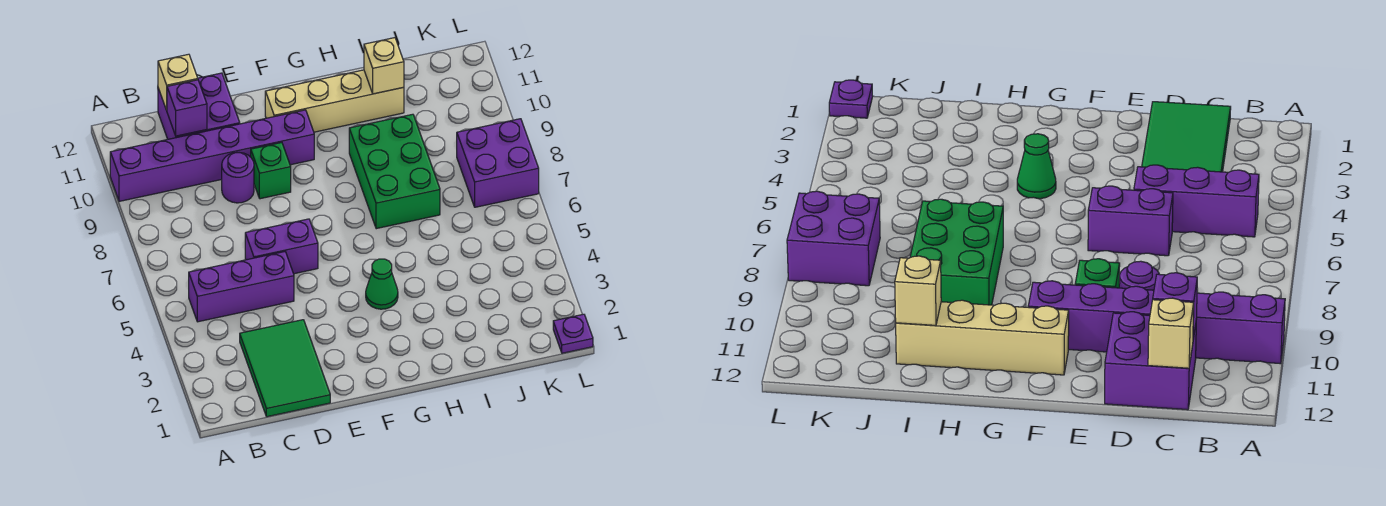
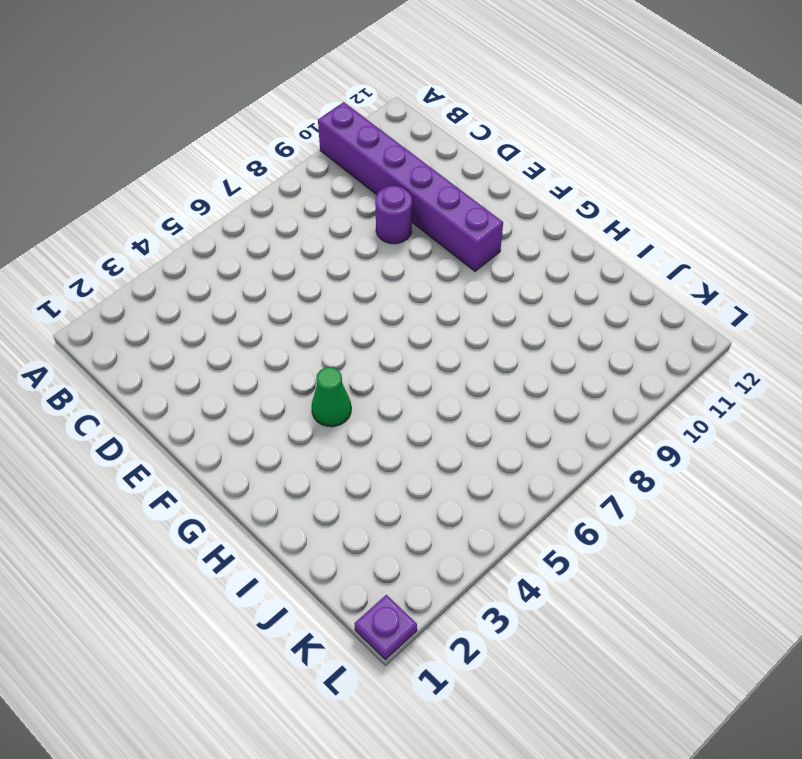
none -> purple brick B5:D5 level 1
none -> green tile C1:D3 level 1
none -> purple brick C11:D12 level 1

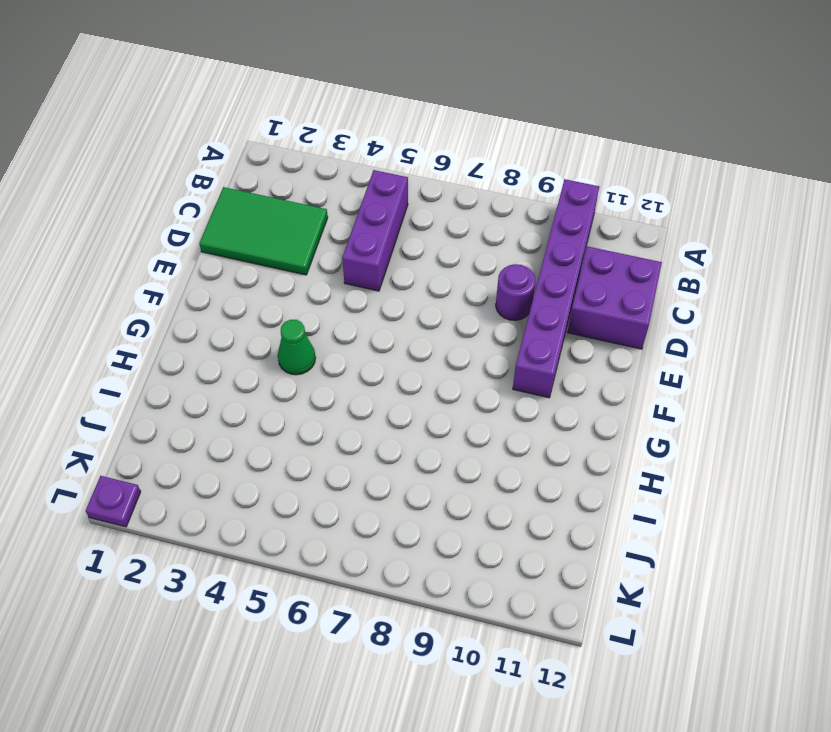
none -> purple brick D6:E6 level 1
none -> green brick E9 level 1
none -> tan brick F11:I11 level 1

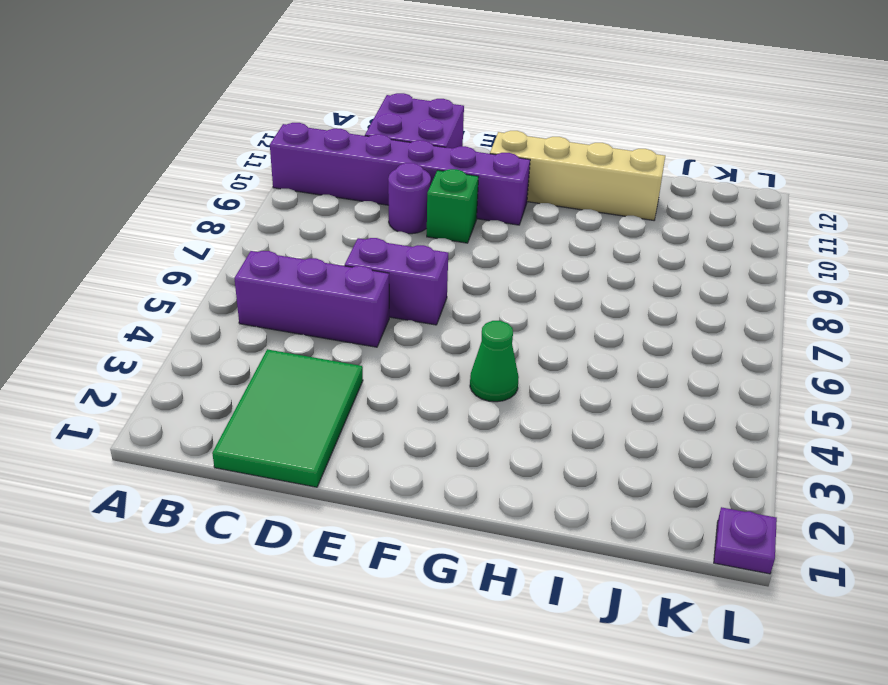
none -> green brick H7:I9 level 1
none -> purple brick K7:L8 level 1
none -> purple brick C11 level 2

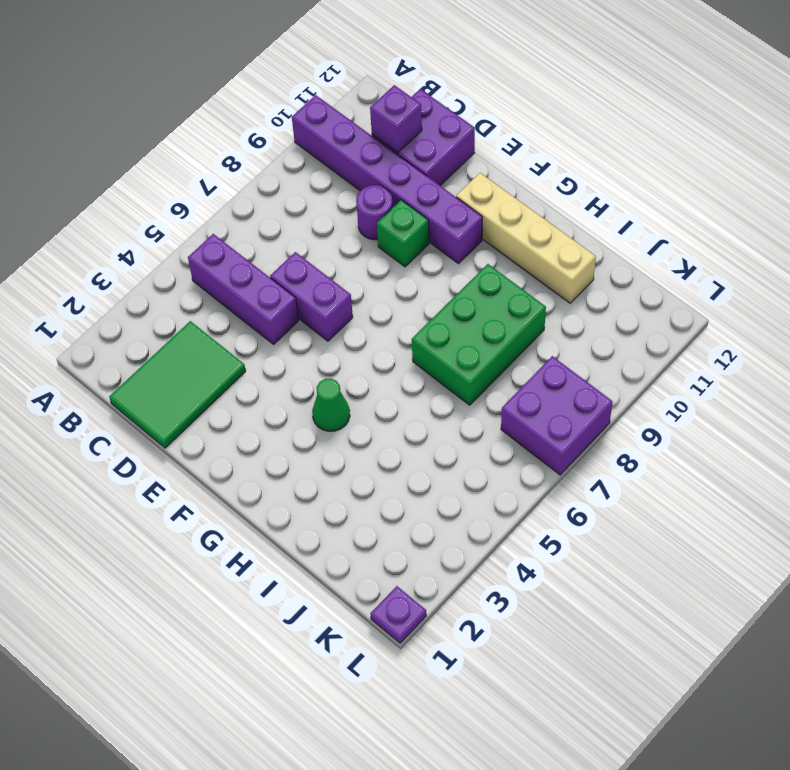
none -> tan brick C12 level 2
none -> tan brick I11 level 2

